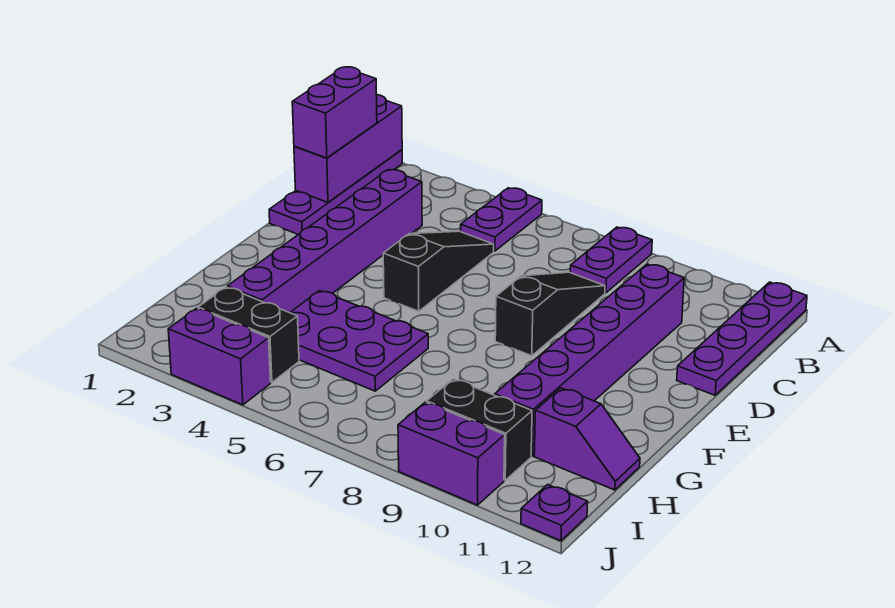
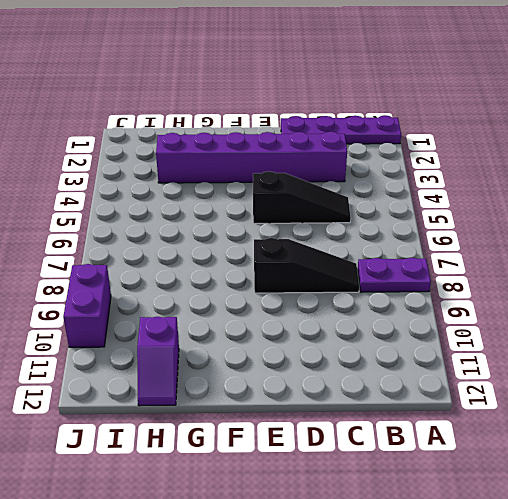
none -> purple plate A5:B5 level 1
none -> purple plate A12:D12 level 1
none -> purple brick C10:H10 level 1

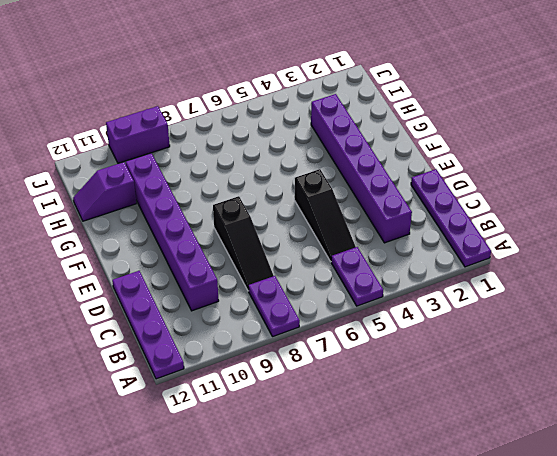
none -> purple plate G4:H6 level 1
none -> black brick I3:I4 level 1
none -> black brick I9:I10 level 1

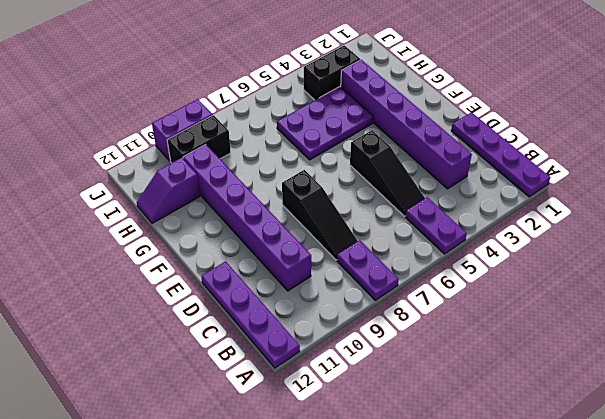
none -> purple brick J3:J4 level 1
none -> purple plate J12 level 1
none -> purple brick A1:C1 level 2

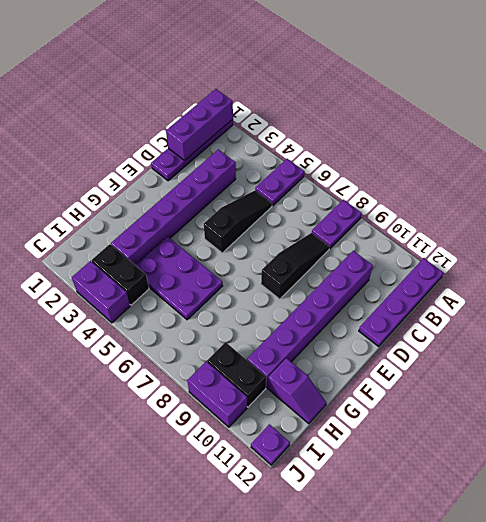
none -> purple brick B1:C1 level 3

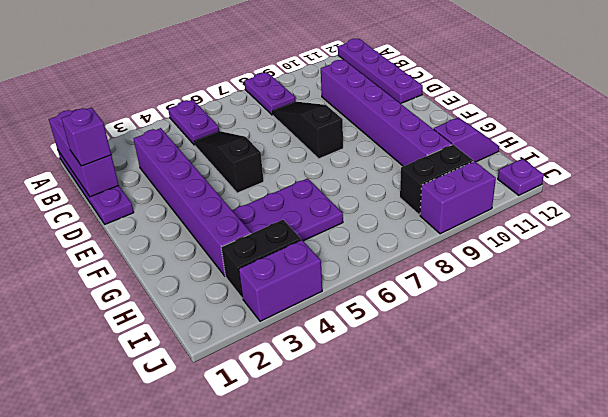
purple brick C1 level 3 -> purple brick B1:C1 level 3

